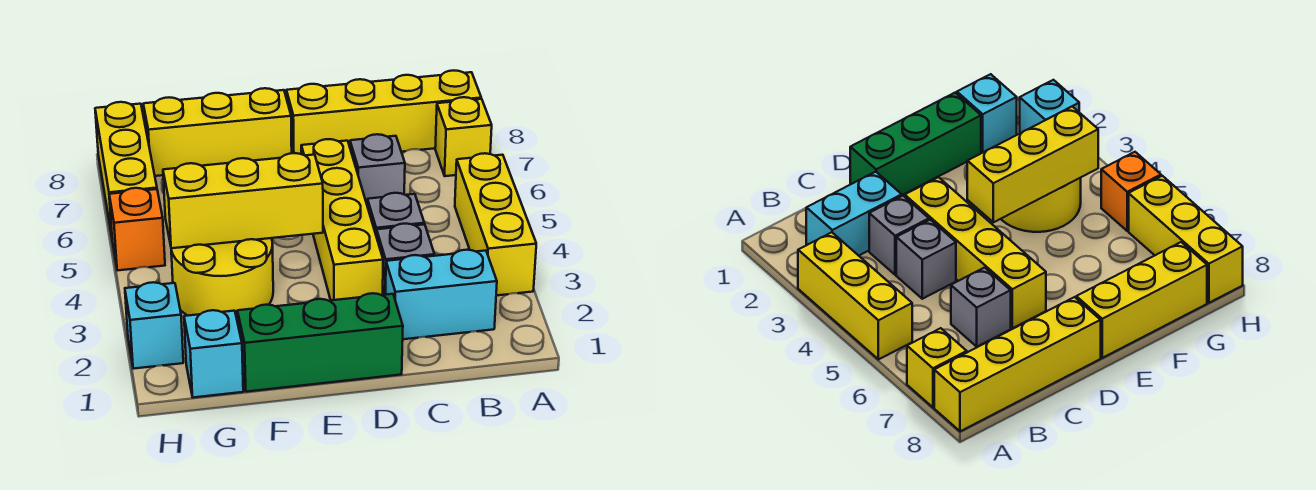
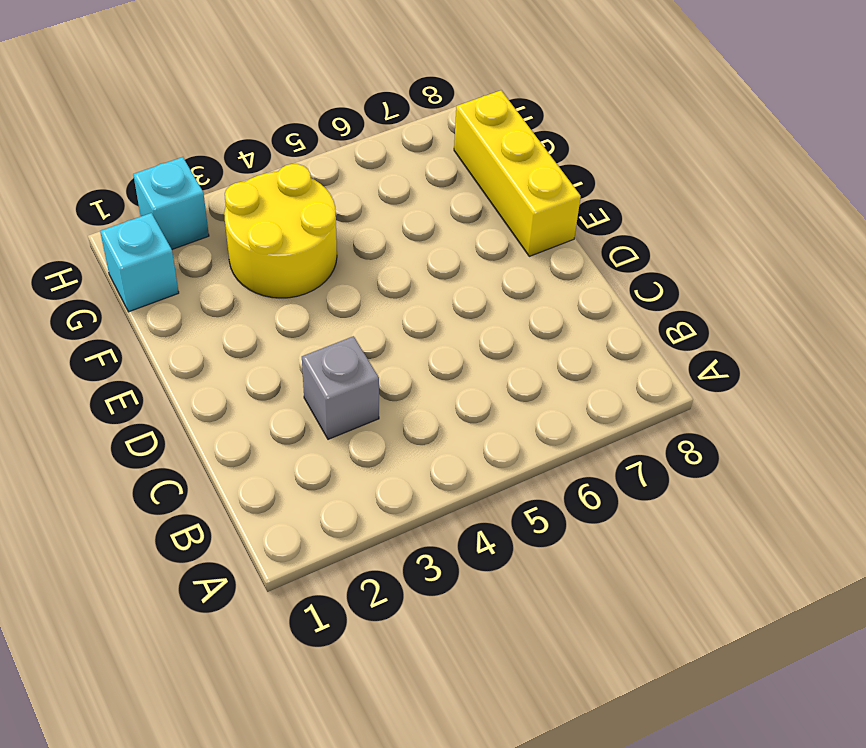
none -> yellow brick A3:A5 level 1
none -> yellow brick A7 level 1
none -> yellow brick A8:D8 level 1

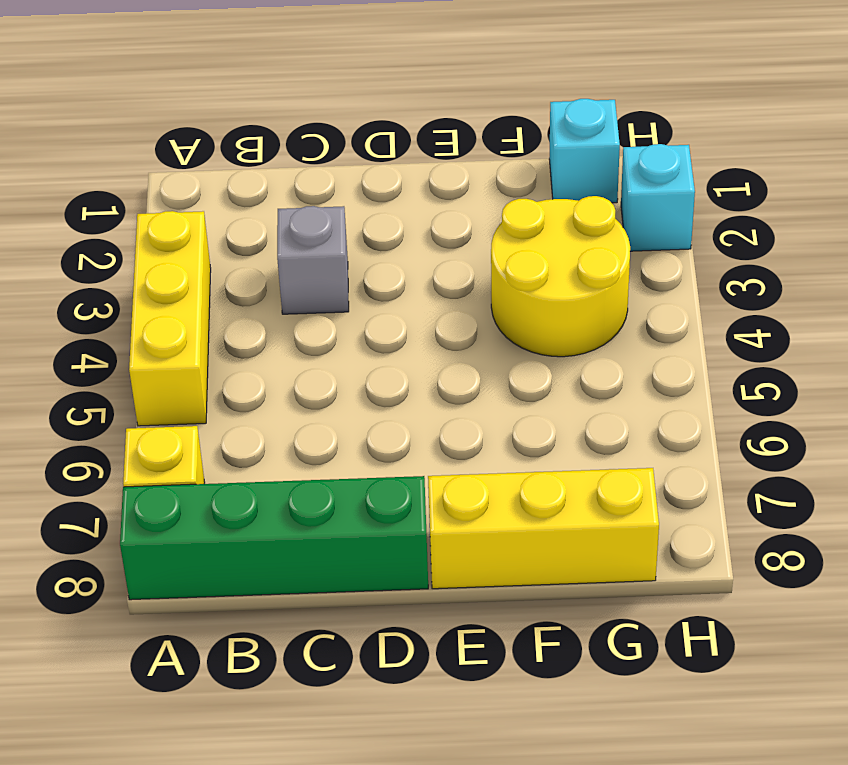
green brick A8:D8 level 1 -> yellow brick A8:D8 level 1
none -> cyan brick B2:C2 level 1
none -> grey brick C4 level 1
none -> grey brick C6 level 1

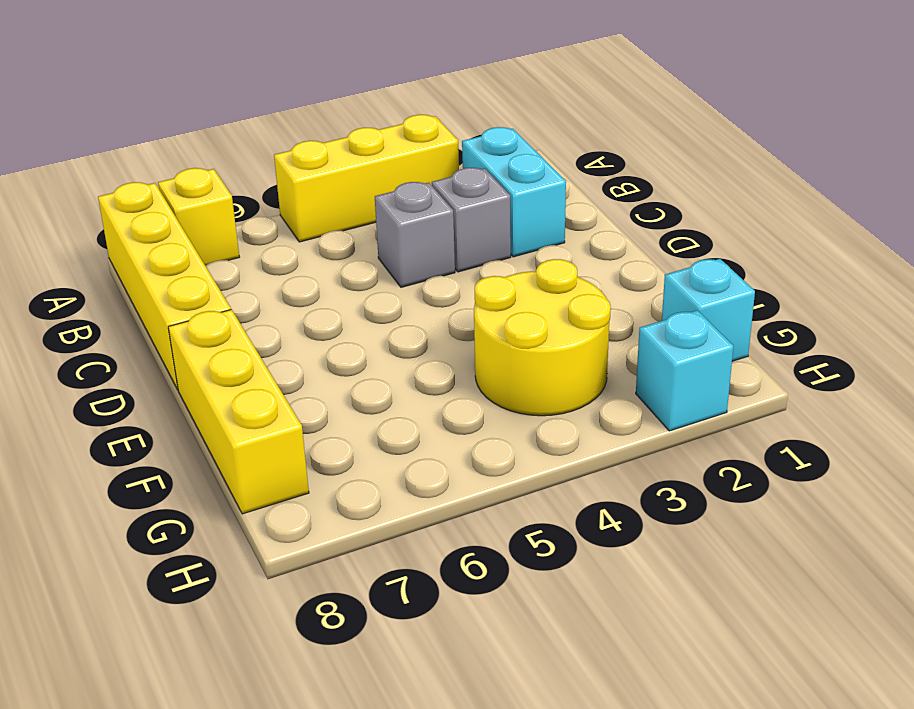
none -> grey brick C6 level 1
none -> green brick D1:F1 level 1
none -> yellow brick D3:D6 level 1

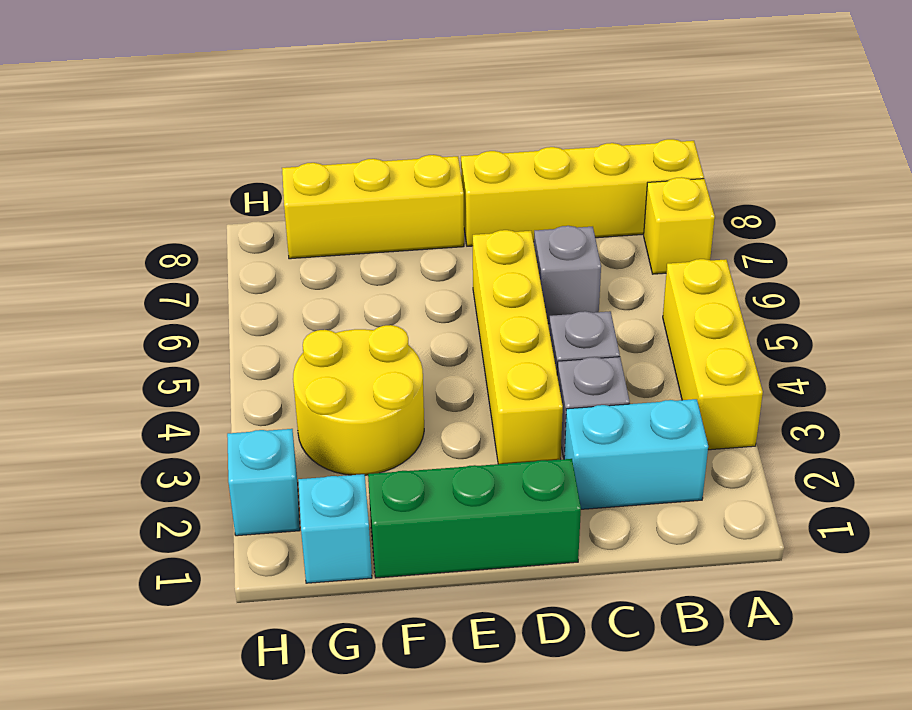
none -> orange brick H5 level 1
none -> yellow brick H6:H8 level 1
none -> yellow brick E4:G4 level 2

